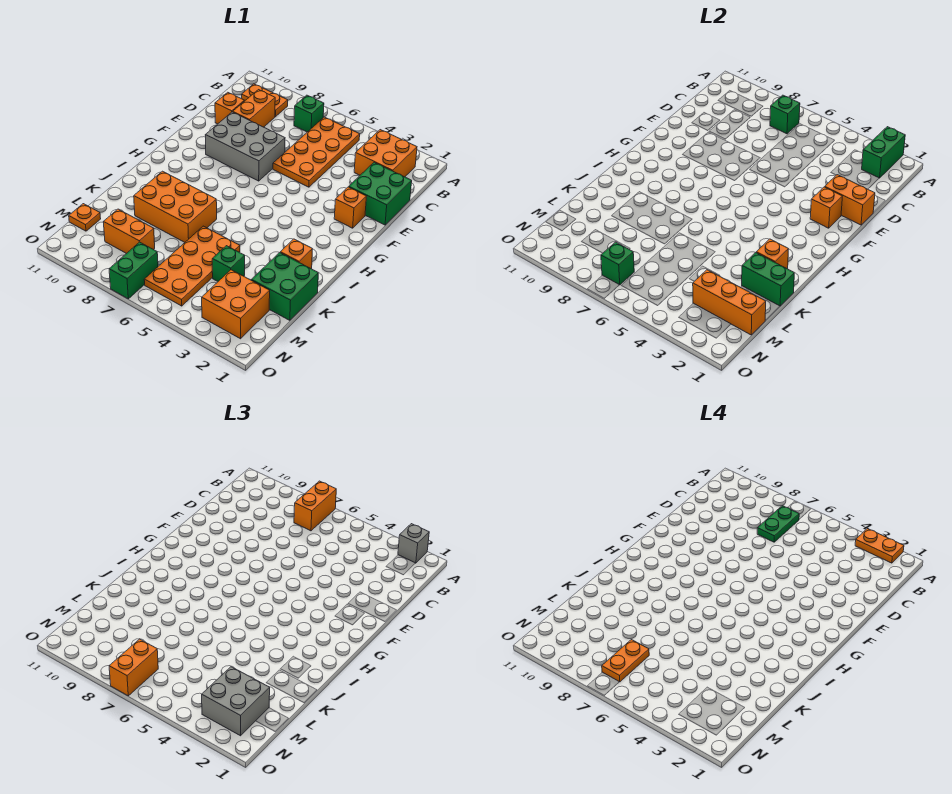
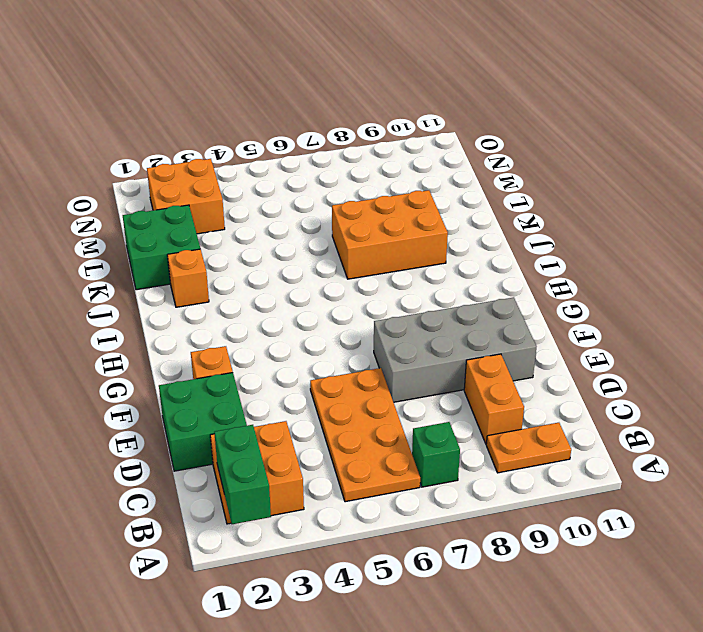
grey brick E7:F10 level 1 -> grey brick E7:F9 level 1
none -> orange brick D10 level 1
none -> orange plate K5:N6 level 1
none -> green brick L4 level 1
none -> orange brick M8:M9 level 1

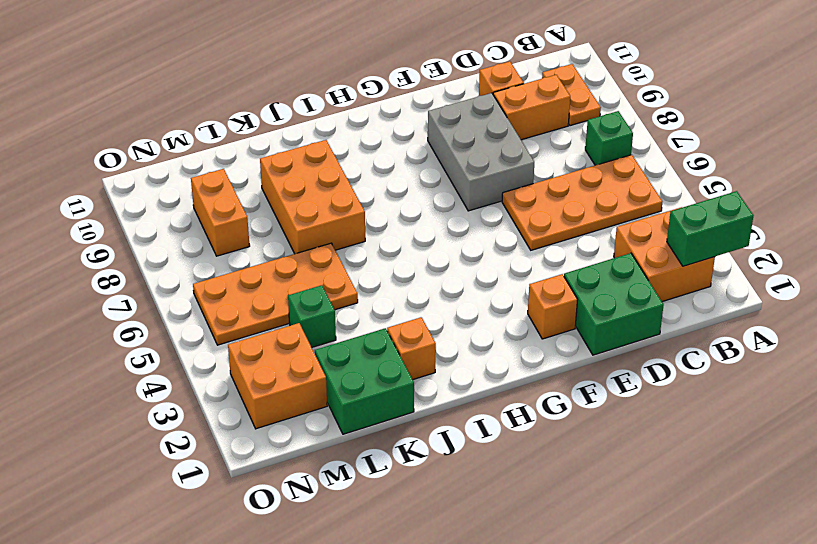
none -> orange plate M11 level 1
none -> green brick N7:O7 level 1
none -> green brick B7 level 2
none -> orange brick E1:E2 level 2

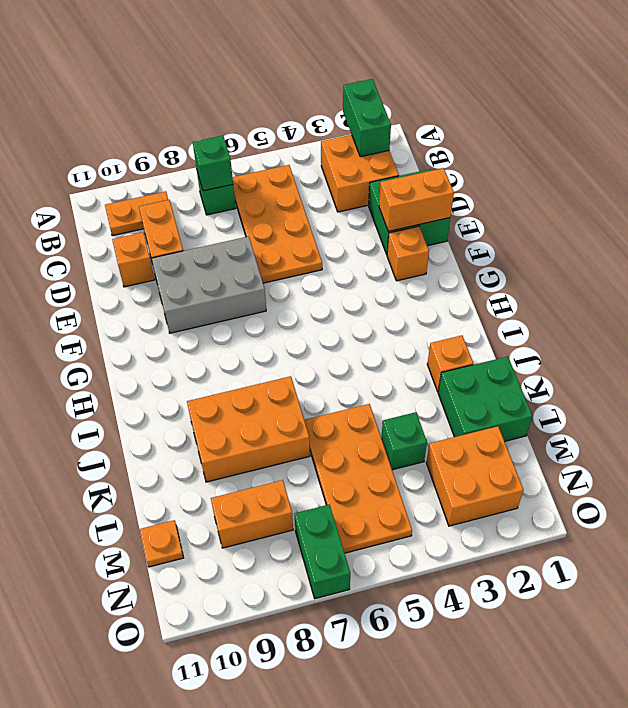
none -> orange brick F2 level 2
none -> orange brick J2 level 2
none -> green brick K1:K2 level 2
none -> orange brick M1:M3 level 2

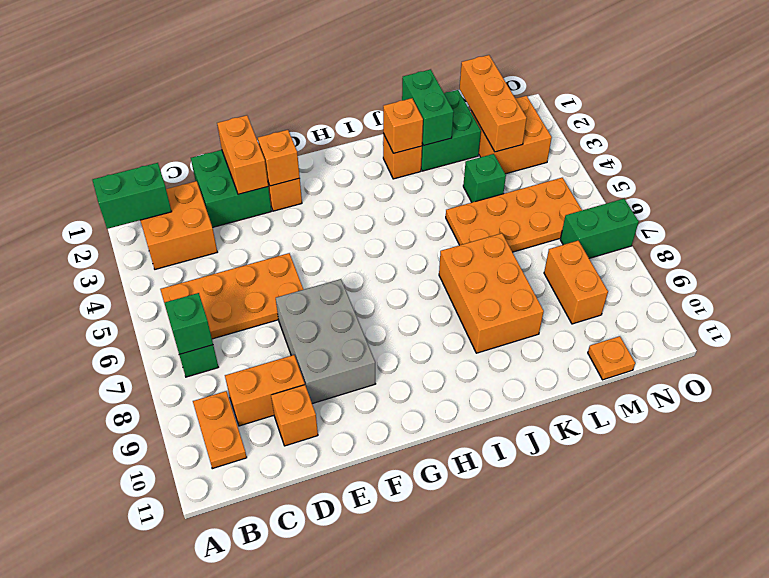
none -> green brick N7 level 2
none -> grey brick A2 level 3
none -> orange brick A7:B7 level 3
none -> grey brick M2:N3 level 3

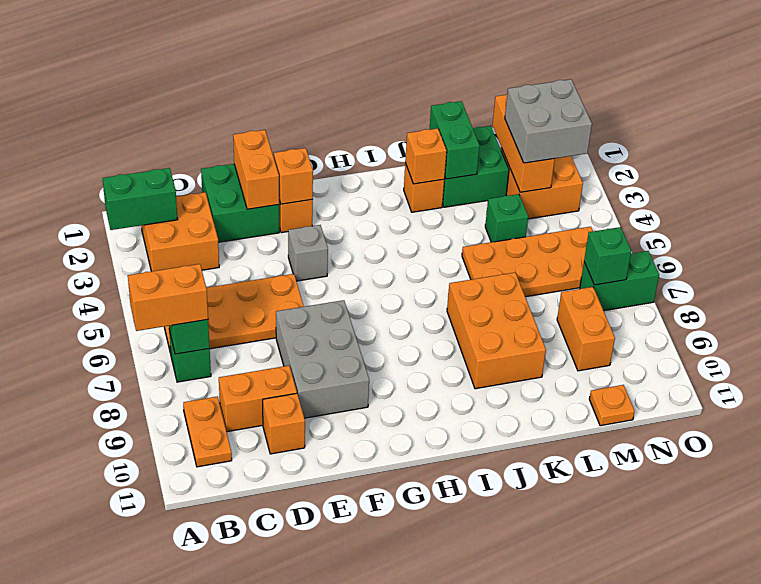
grey brick F4 level 1 -> grey brick A2 level 3
none -> orange brick N7:O7 level 3
none -> orange plate A2:A3 level 4
none -> green plate B7:C7 level 4
none -> orange plate M7:N7 level 4

